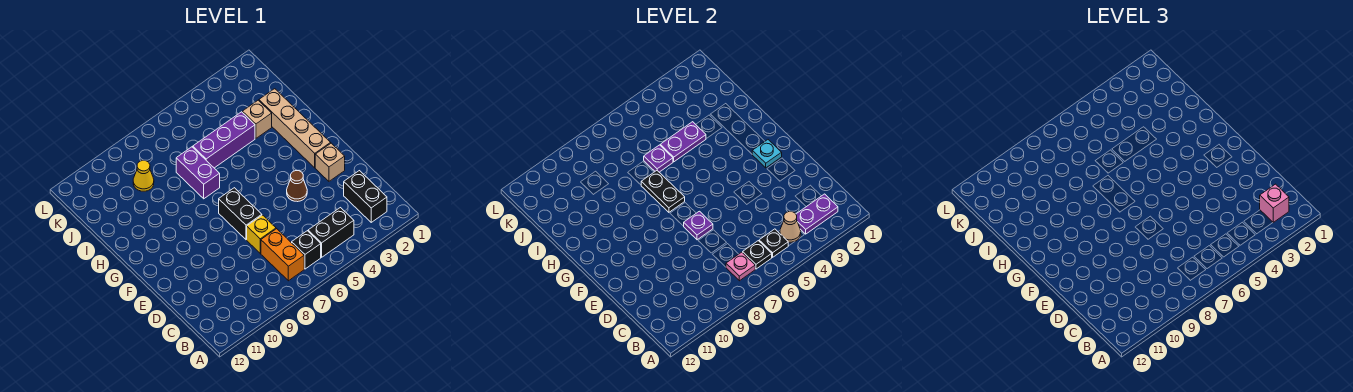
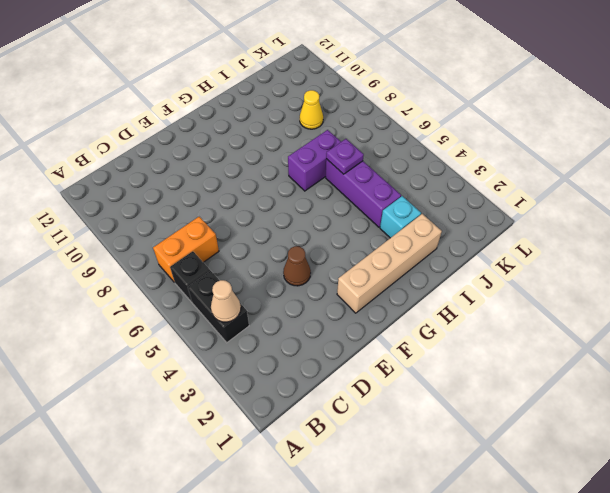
cyan brick I3 level 1 -> tan brick I3 level 1
none -> black brick B2:C2 level 1
none -> yellow brick D7 level 1
none -> tan brick E2 level 1

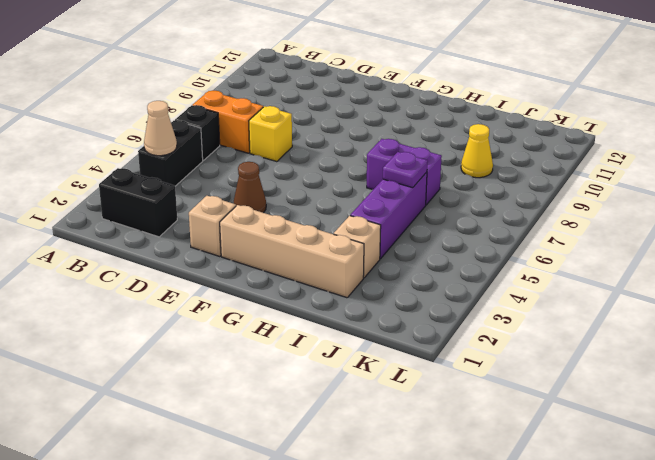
none -> black brick E7:F7 level 1
none -> purple plate B2:B3 level 2
none -> black plate B5 level 2

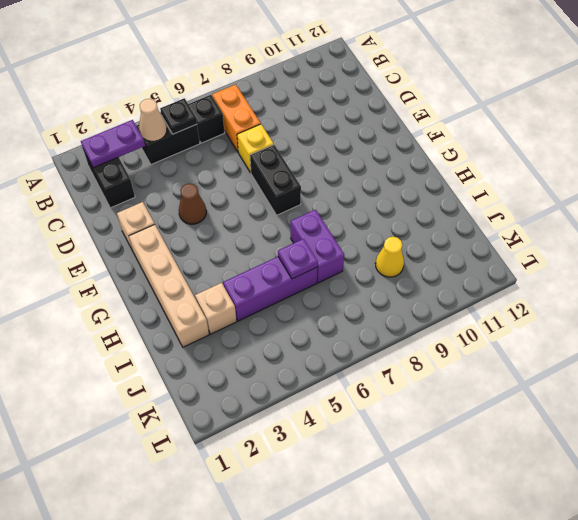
none -> black plate B6 level 2
none -> pink plate B7 level 2
none -> purple plate E7 level 2

